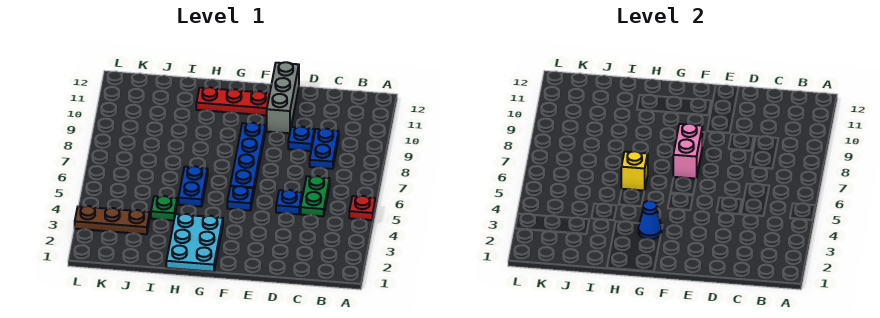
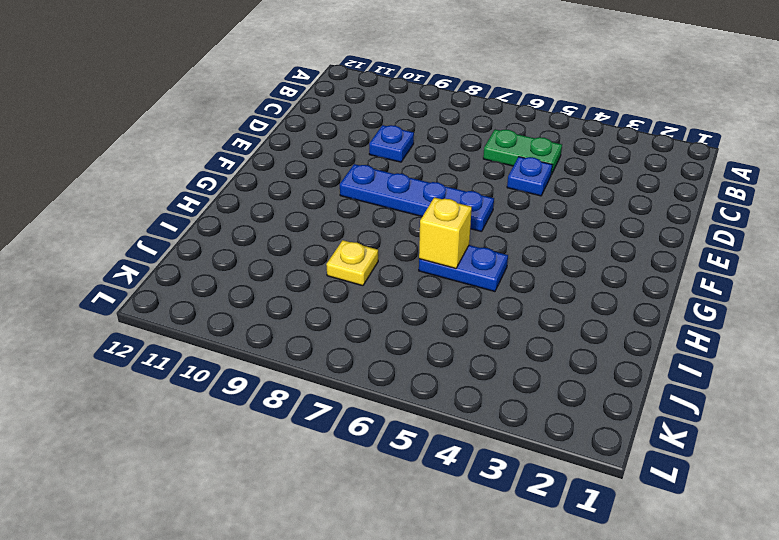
yellow plate I8 level 1 -> none
none -> red plate A5 level 1
none -> blue plate C8:C9 level 1
none -> grey brick E10:E12 level 1

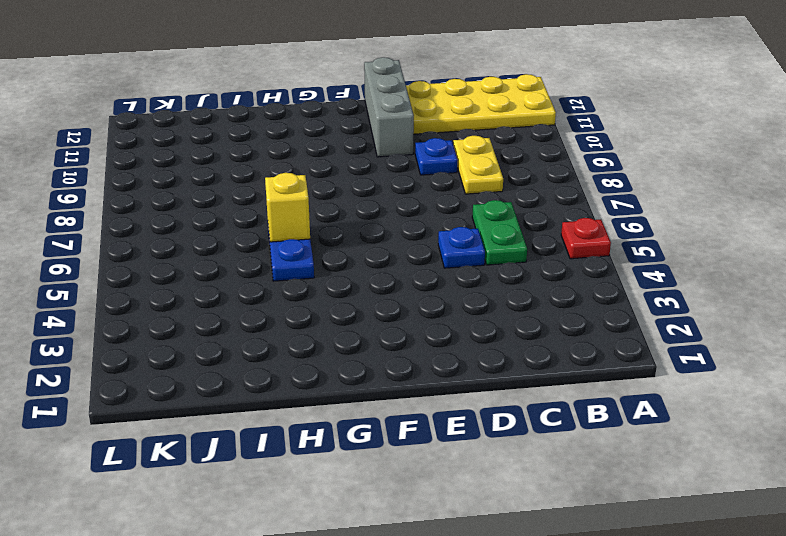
yellow plate A11:D12 level 1 -> none
yellow plate C8:C9 level 1 -> blue plate C8:C9 level 1
none -> blue plate F5 level 1
none -> blue plate F6:F9 level 1
none -> red plate F11:H11 level 1

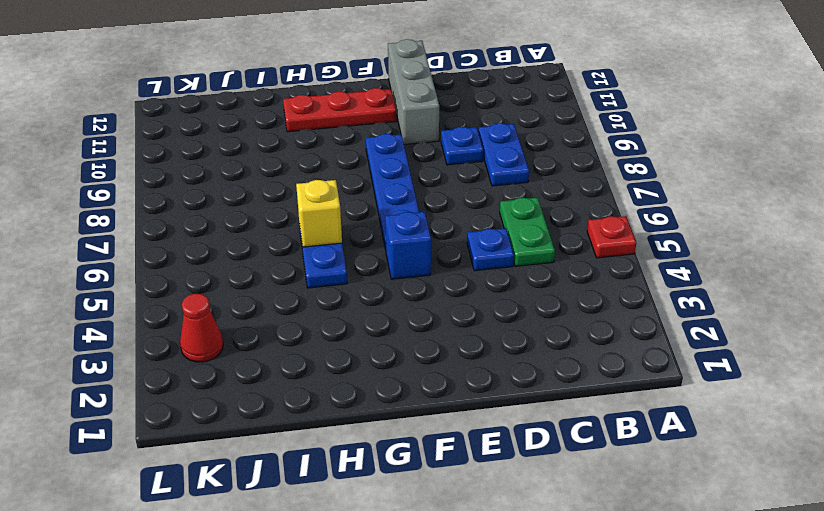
blue brick F5 level 1 -> blue plate F5 level 1
red cone K3 level 1 -> brown plate J3:L3 level 1
none -> cyan plate G1:H3 level 1
none -> green plate I4 level 1
none -> pink brick F7:F8 level 2

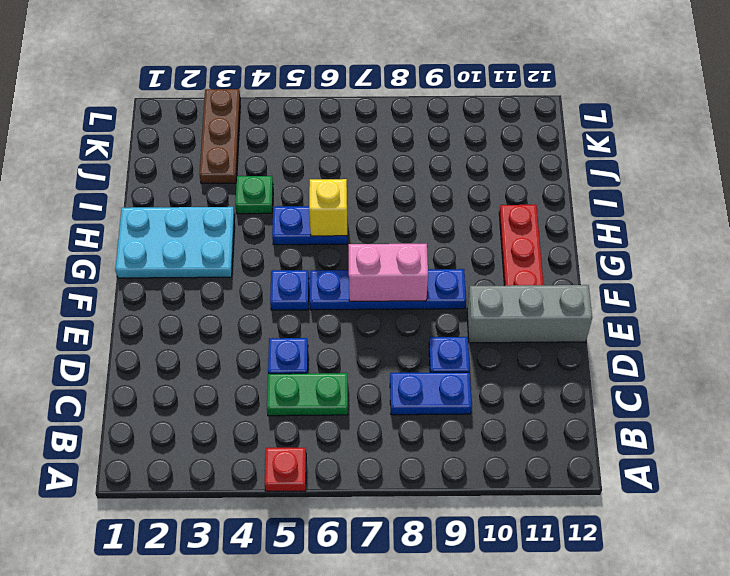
none -> blue cone G3 level 2

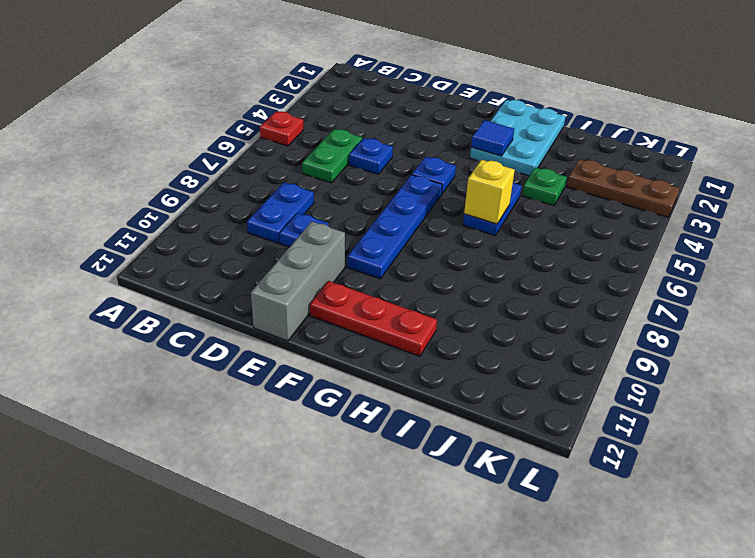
blue tile G3 level 2 -> blue cone G3 level 2
none -> pink brick F7:F8 level 2

